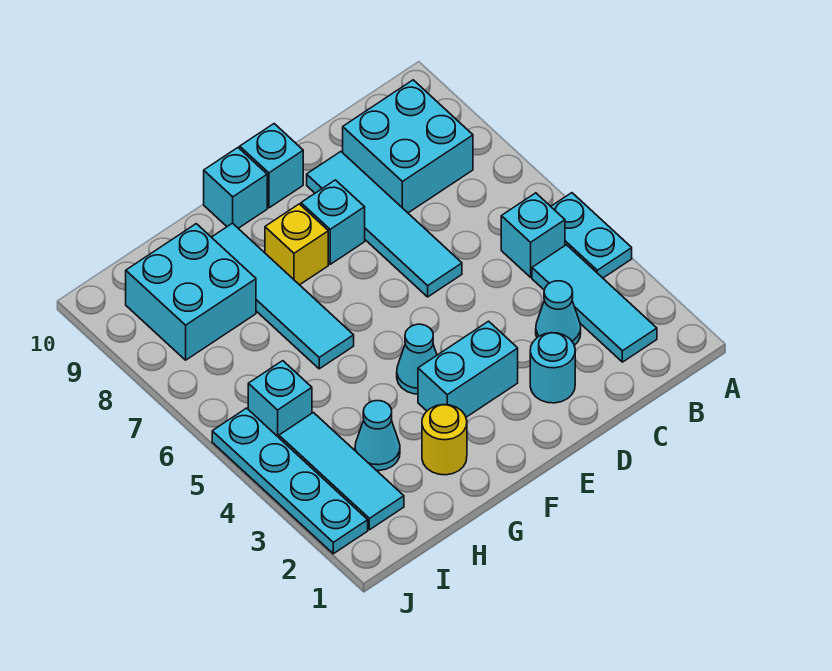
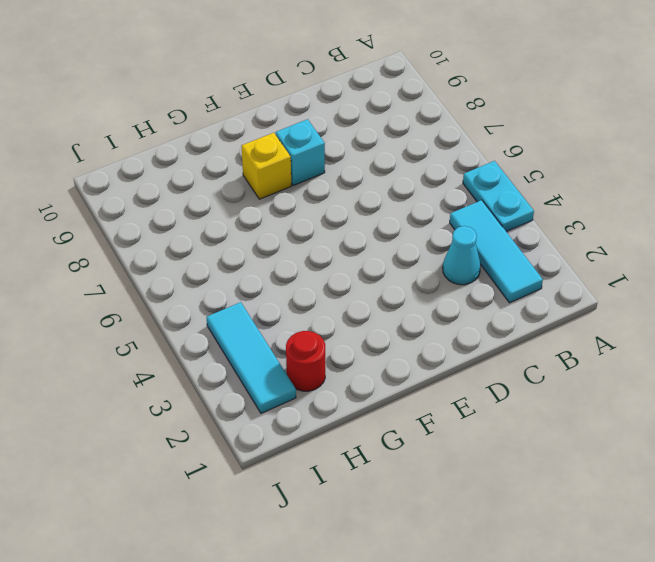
red round brick H2 level 1 -> none
none -> cyan brick B5 level 1
none -> cyan brick B8:C9 level 1
none -> cyan round brick D2 level 1

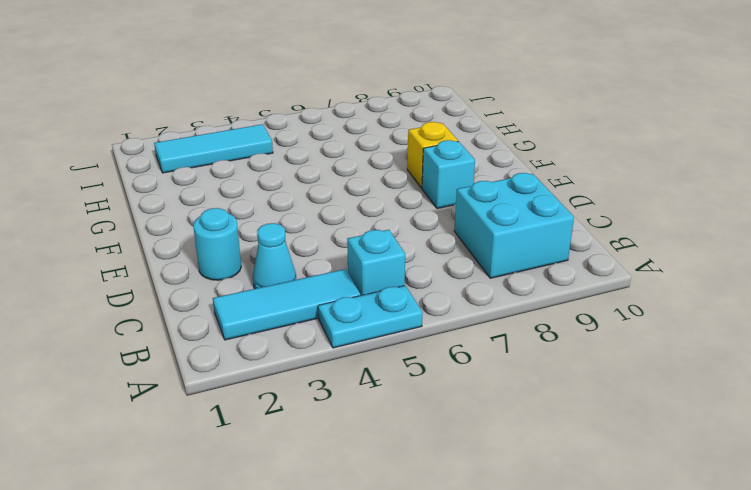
none -> cyan tile D6:D9 level 1
none -> cyan brick E3:F3 level 1
none -> cyan brick E10 level 1

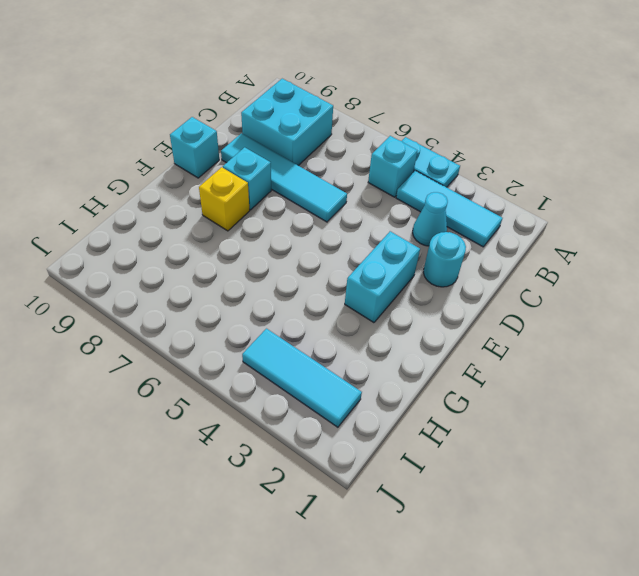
none -> cyan cone F4 level 1
none -> cyan brick F10 level 1
none -> yellow round brick G2 level 1

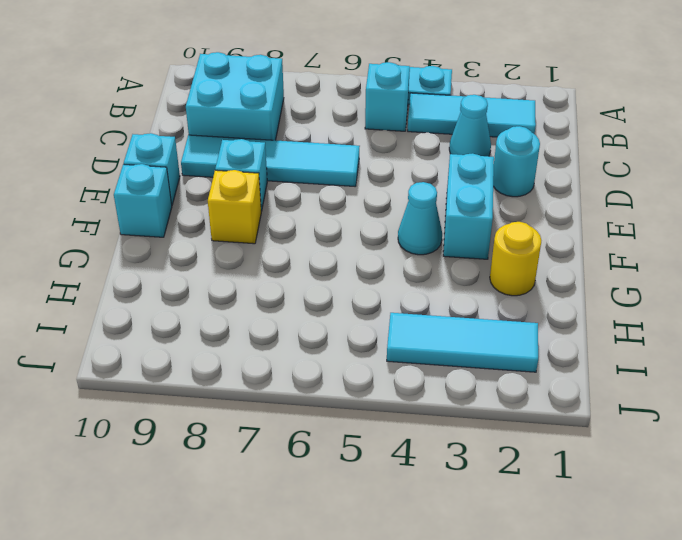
none -> cyan tile G6:G9 level 1
none -> cyan cone H3 level 1
none -> cyan brick H8:I9 level 1

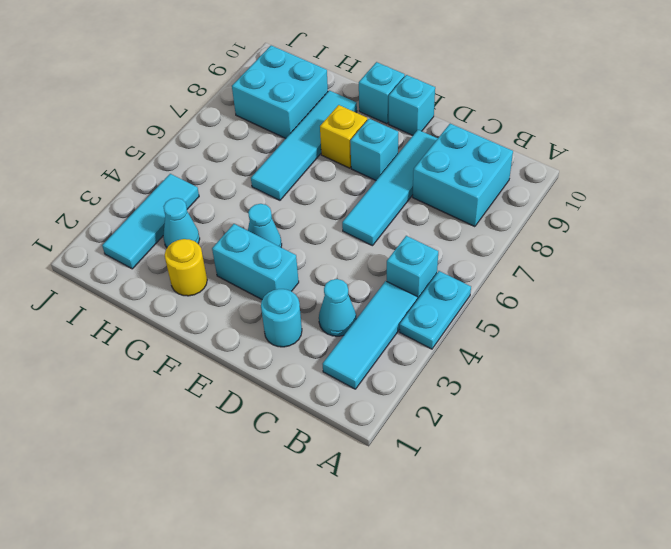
none -> cyan brick I5 level 1
none -> cyan plate J2:J5 level 1

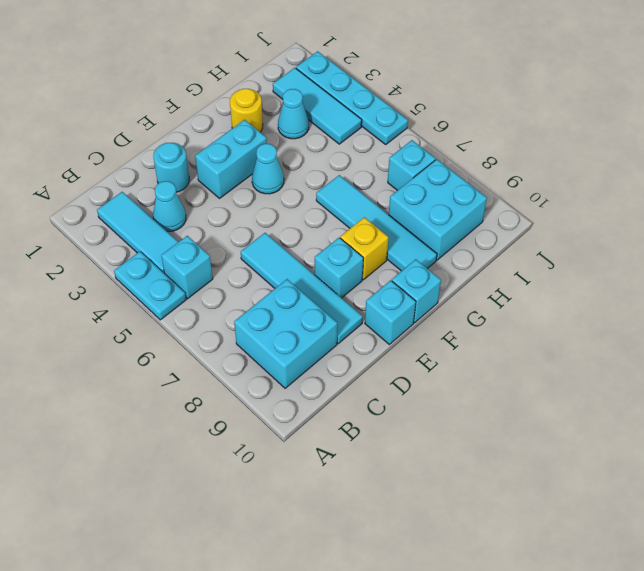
cyan brick I7 level 1 -> cyan brick I5 level 1

